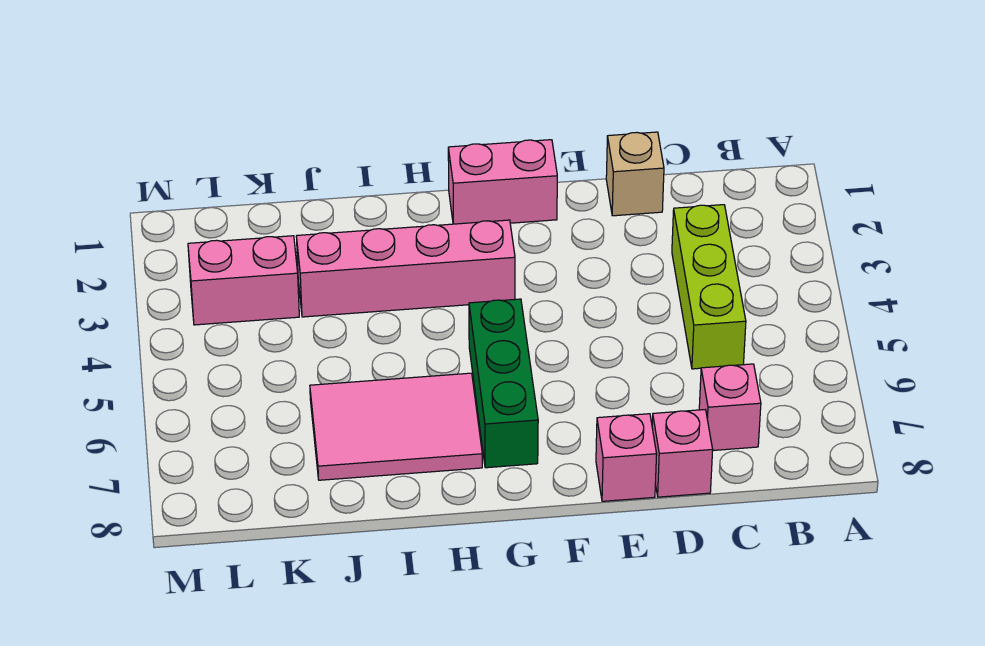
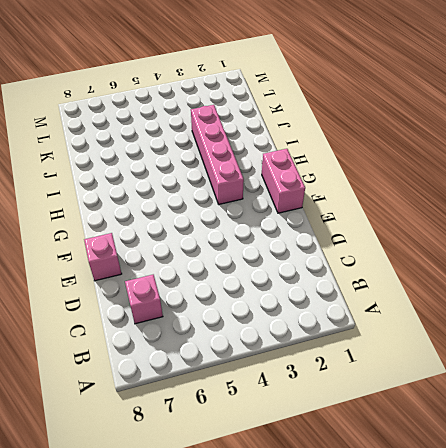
none -> lime brick C3:C5 level 1
none -> tan brick D1 level 1

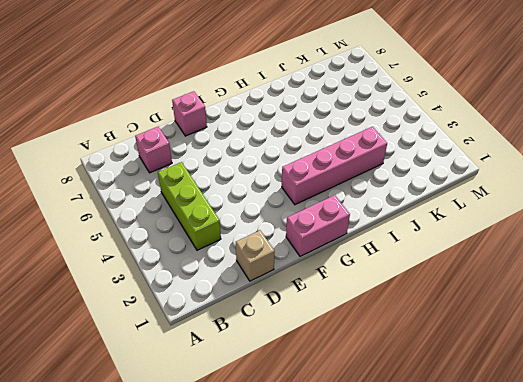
none -> pink brick D8 level 1
none -> green brick G5:G7 level 1

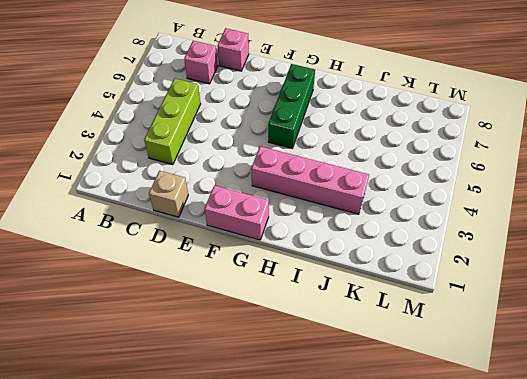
none -> pink brick E8 level 1
none -> pink tile H6:J7 level 1

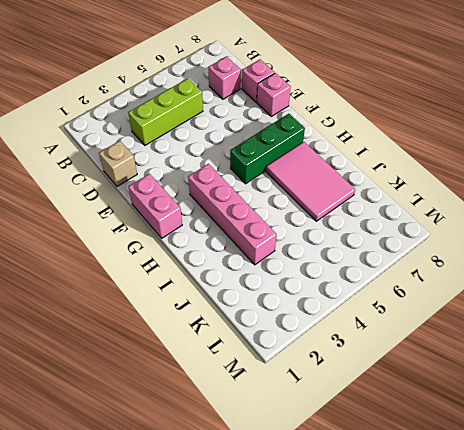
none -> pink brick K3:L3 level 1

